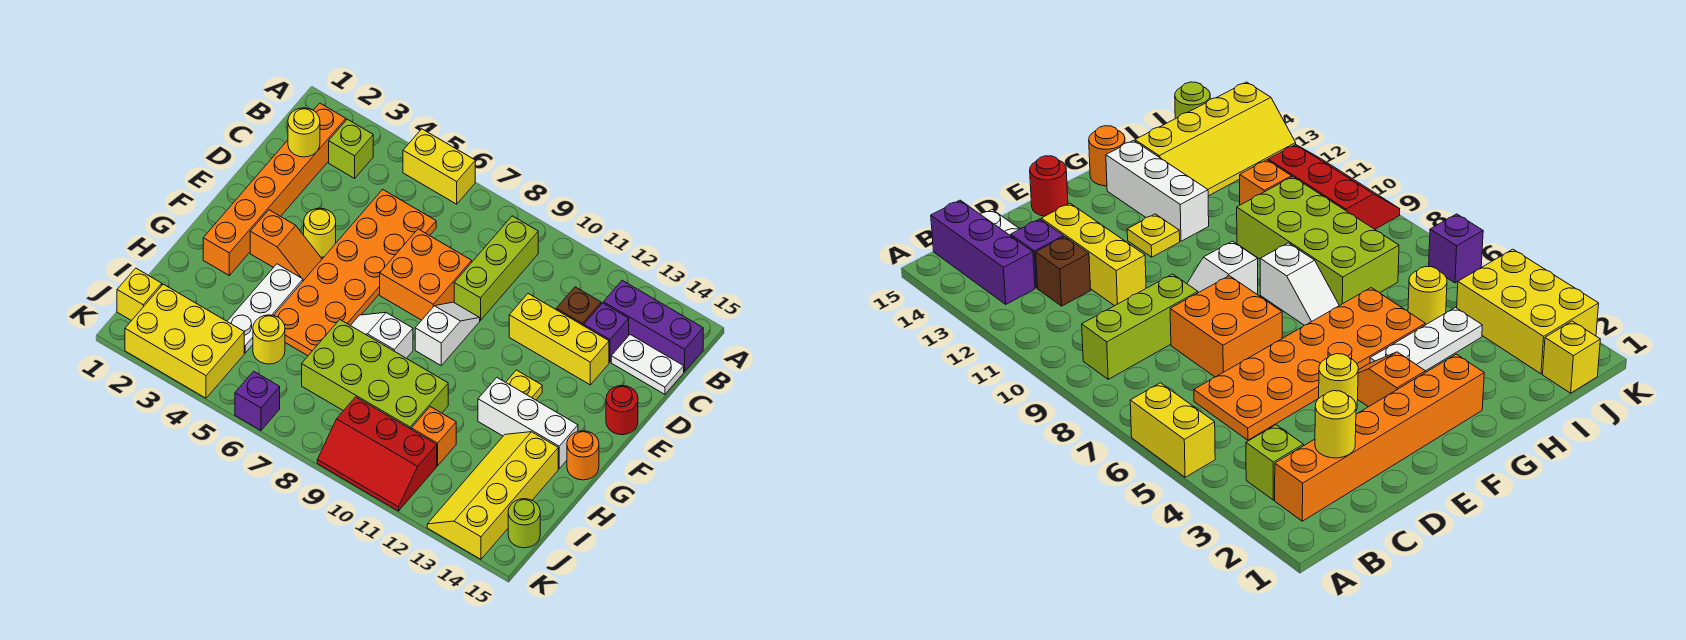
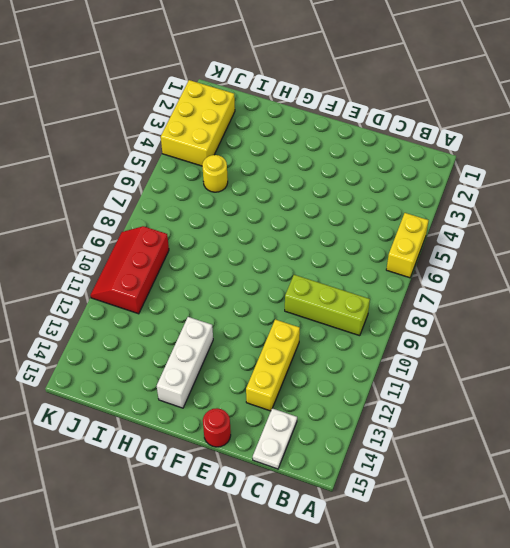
none -> orange brick B2:G2 level 1
none -> lime brick B3 level 1
none -> purple brick B13:B15 level 1
none -> orange plate C5:H6 level 1

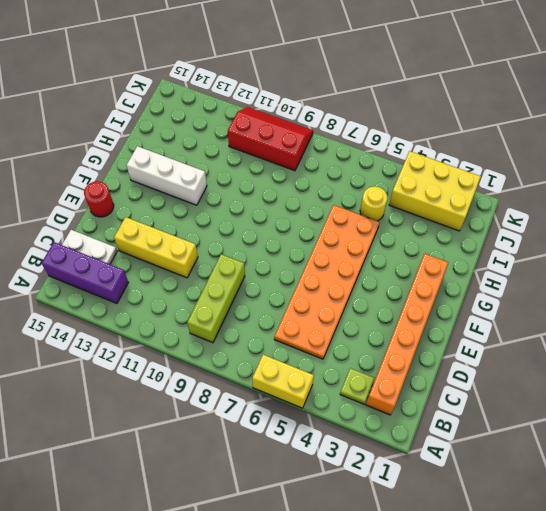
lime plate B3 level 1 -> lime brick B3 level 1
none -> brown brick C12 level 1
none -> purple brick C13 level 1
none -> orange brick D7:E8 level 1
none -> yellow round brick E4 level 1

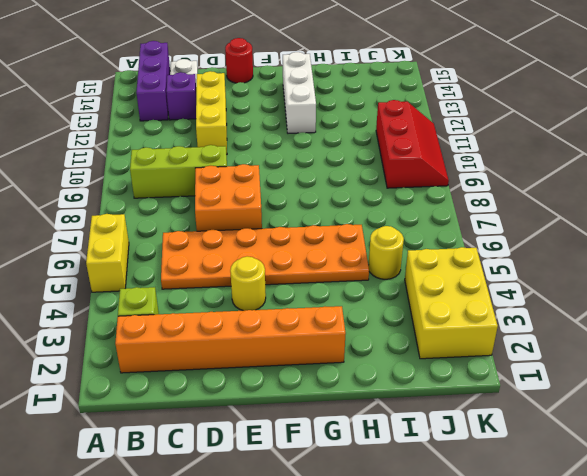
none -> brown brick C12 level 1
none -> white slope E9:F9 level 1 top F
none -> orange slope F3:F4 level 1 top 3
none -> yellow plate F12 level 1

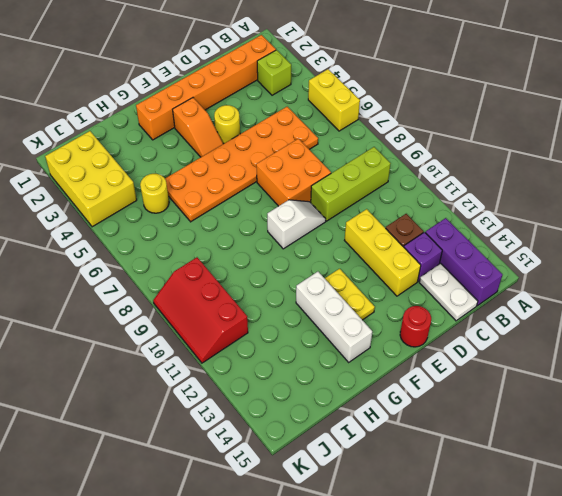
yellow plate F12:F13 level 1 -> yellow plate F12 level 1
none -> white plate G4:I4 level 1
none -> white slope G7:G8 level 1 top 8
none -> orange round brick G15 level 1
none -> lime brick H7:I10 level 1

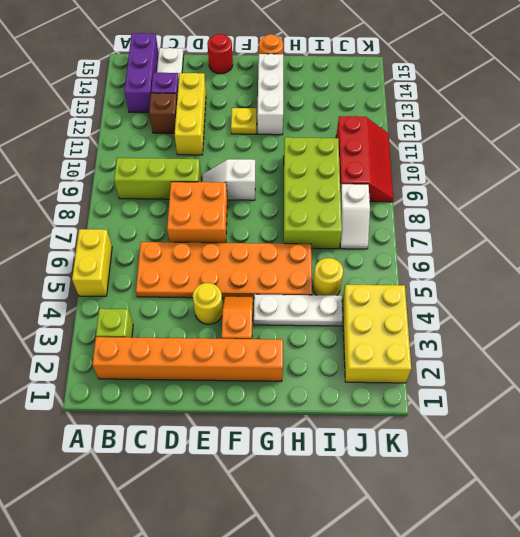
white slope J7:J8 level 1 top 8 -> white slope G7:G8 level 1 top 8
none -> yellow slope H13:K14 level 1 top 14
none -> orange brick I11 level 1
none -> yellow brick J1 level 1
none -> lime round brick J15 level 1

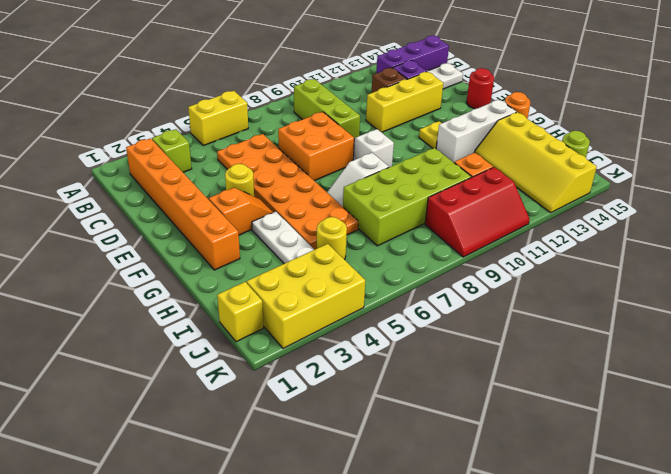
none -> purple brick K6 level 1
none -> yellow round brick C2 level 2

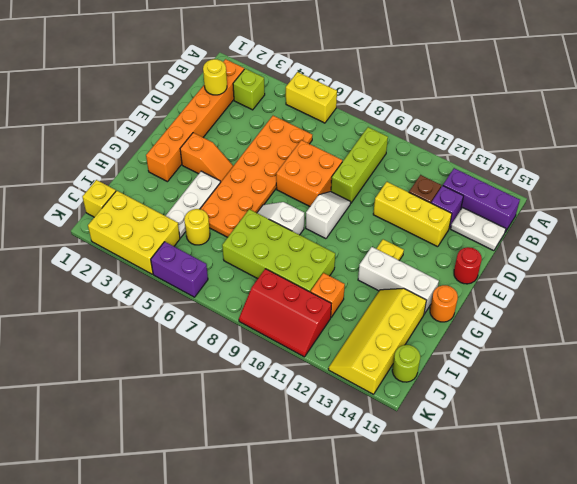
purple brick K5:K6 level 1 -> purple brick K6 level 1
none -> yellow round brick E4 level 1

